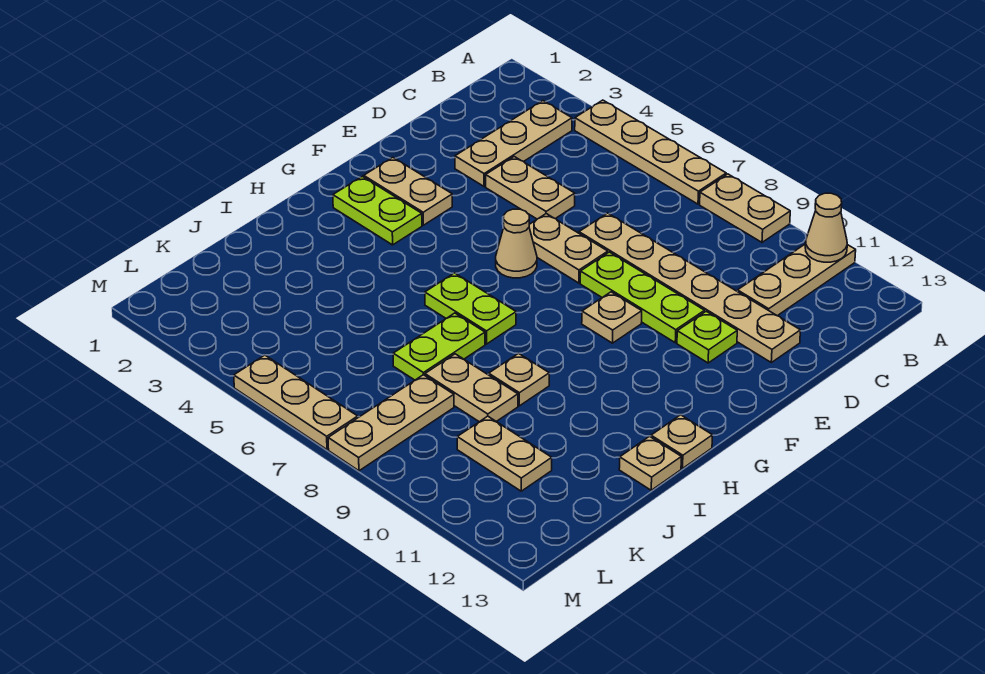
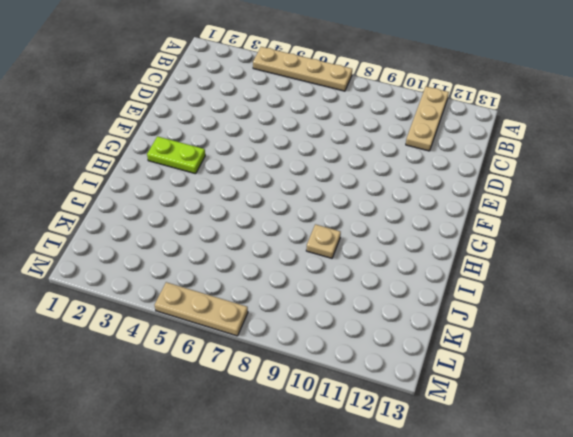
none -> tan plate A8:A9 level 1
none -> tan plate B3:D3 level 1
none -> tan plate D4:D5 level 1

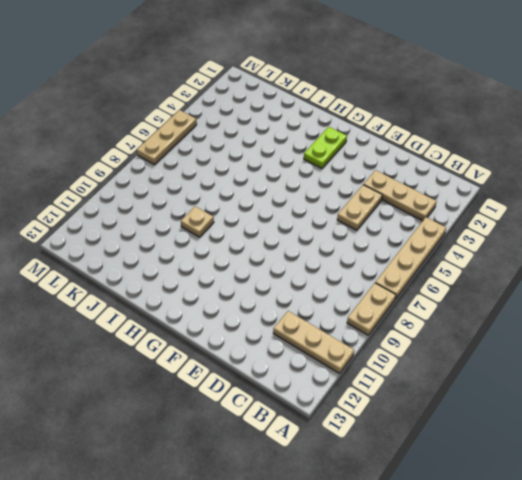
none -> tan plate D7:D12 level 1
none -> tan plate E6:E7 level 1
none -> lime plate E8:E10 level 1

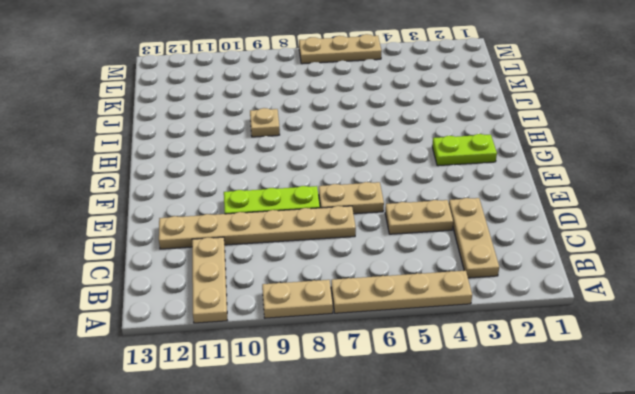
none -> lime plate E11 level 1
none -> tan plate F2:F3 level 1
none -> tan cone F6 level 1

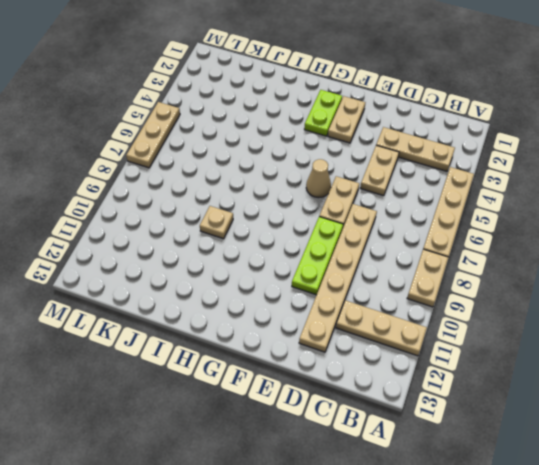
none -> lime plate E11 level 1
none -> tan plate F9 level 1
none -> lime plate H6:H7 level 1

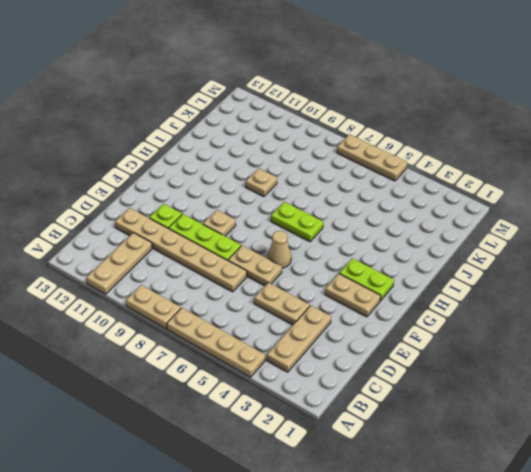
none -> tan plate H13 level 1
none -> lime plate I7:J7 level 1
none -> tan plate I13 level 1

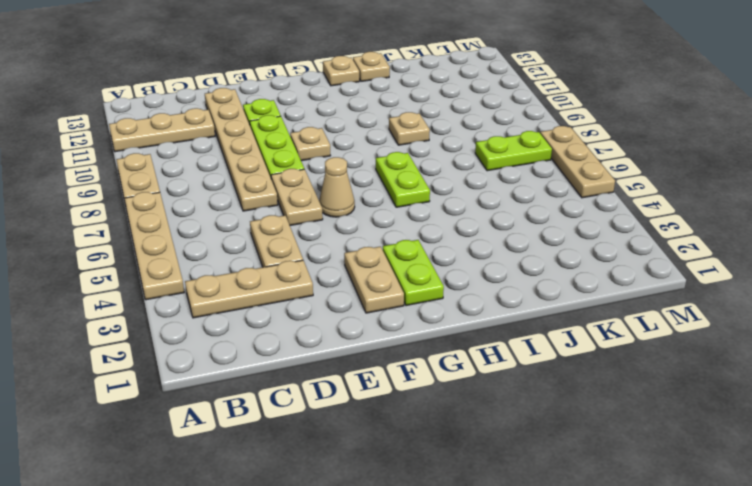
lime plate K7:L7 level 1 -> lime plate I7:J7 level 1
none -> tan plate J8:J9 level 1
none -> tan plate K8:M8 level 1
none -> tan plate K10:K11 level 1

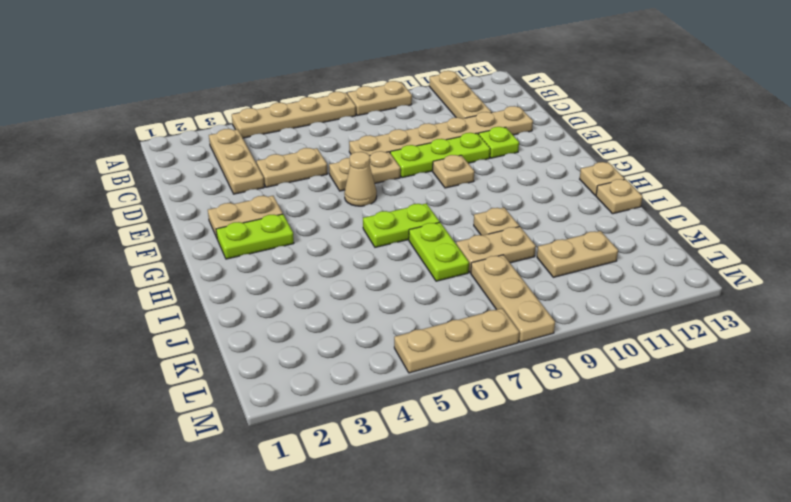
none -> tan cone A11 level 2

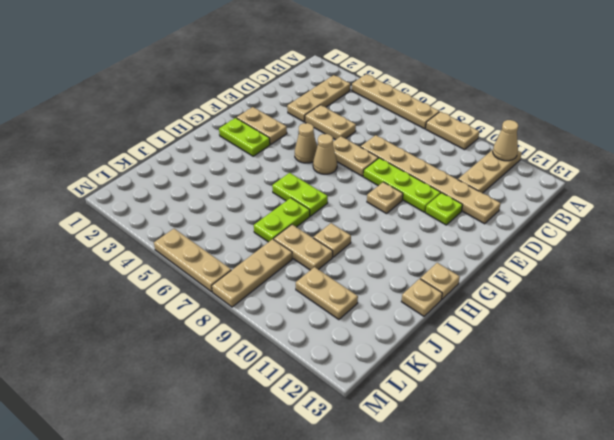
tan cone F5 level 1 -> none

